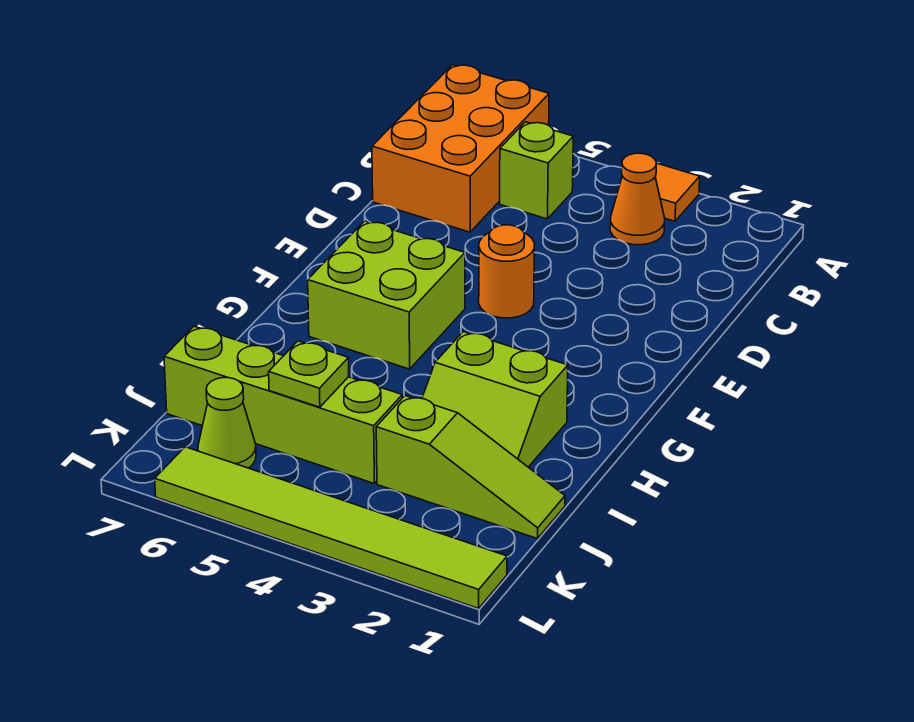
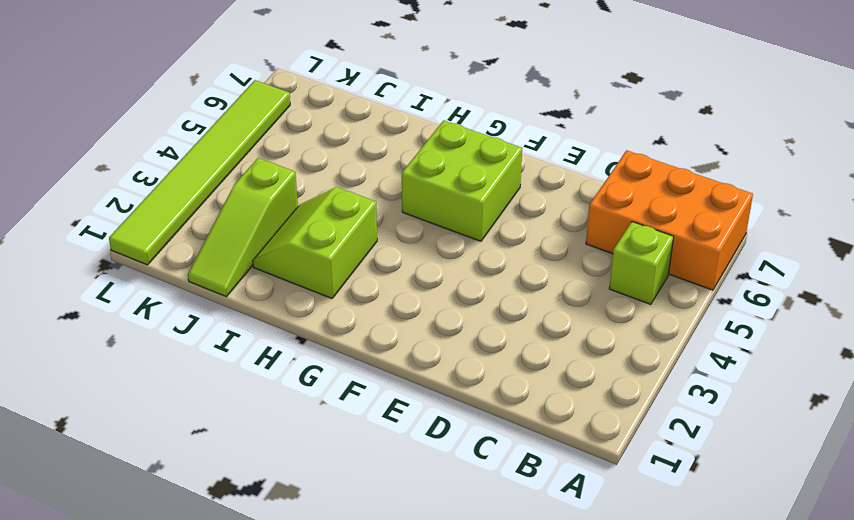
none -> orange tile A3 level 1
none -> orange cone B3 level 1
none -> orange round brick E4 level 1

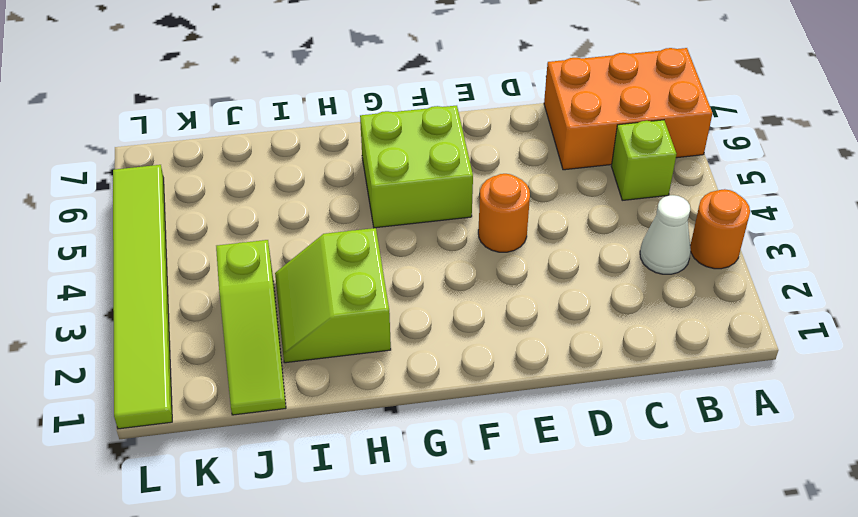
orange round brick A3 level 1 -> orange tile A3 level 1
white cone B3 level 1 -> orange cone B3 level 1
none -> lime brick J4:J7 level 1
none -> lime cone K6 level 1
none -> lime plate J5 level 2

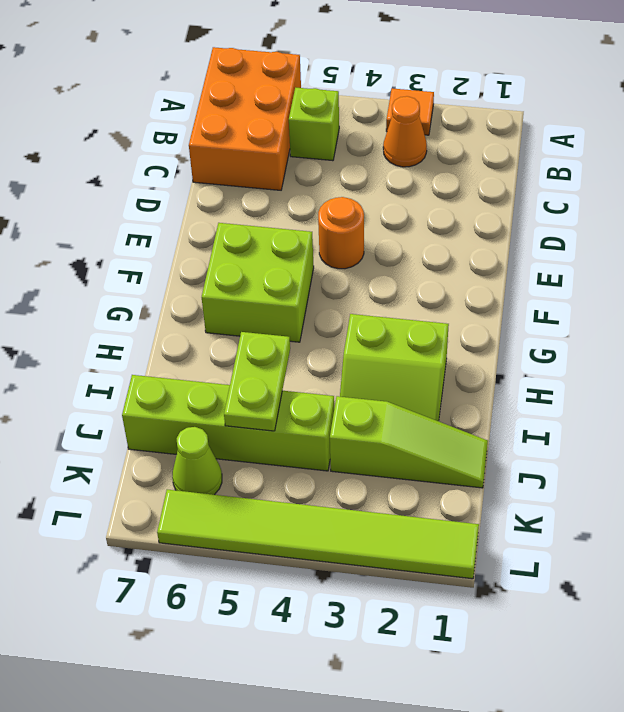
lime plate I5:J5 level 2 -> lime plate J5 level 2

